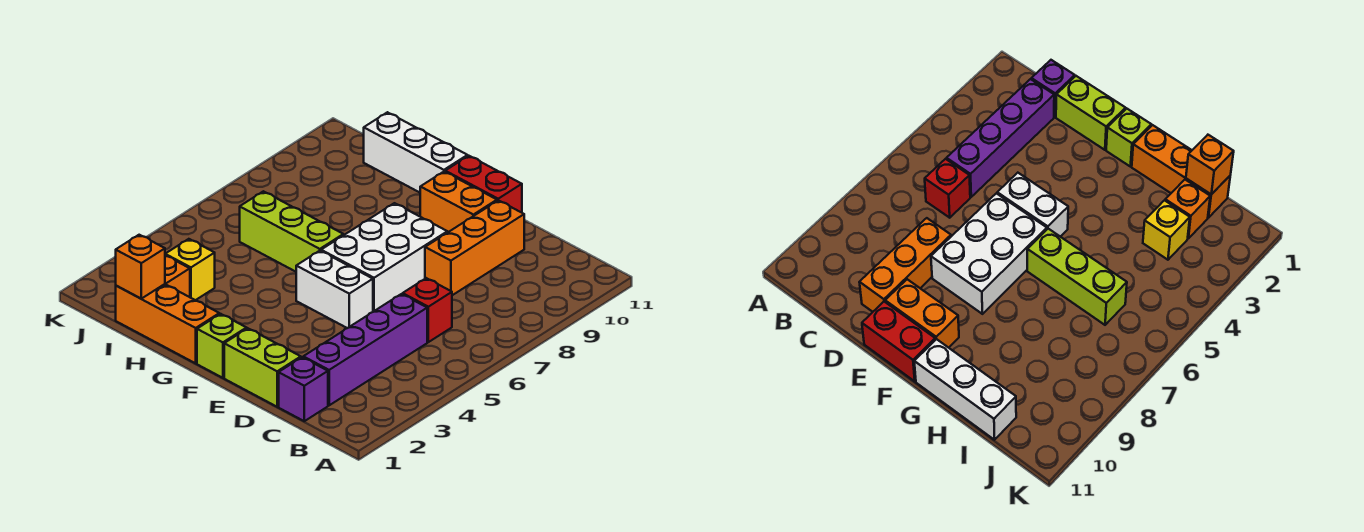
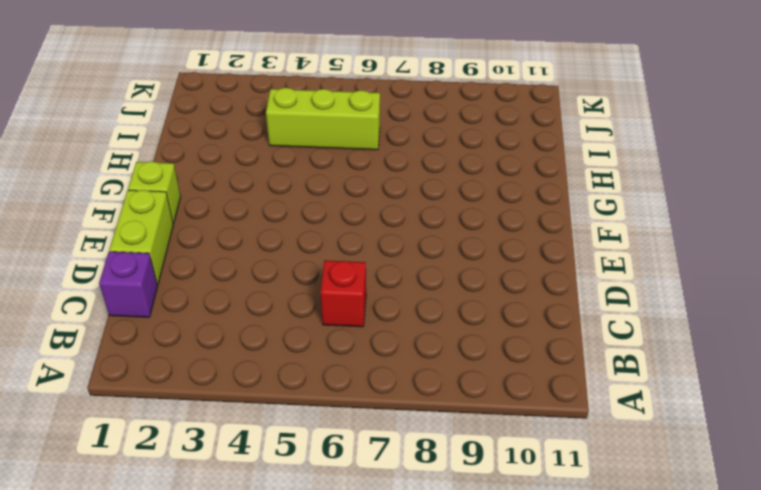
lime brick I4:I6 level 1 -> lime brick G6:I6 level 1
none -> purple brick C2:C5 level 1
none -> orange brick D8:D10 level 1
none -> white brick E5:F5 level 1

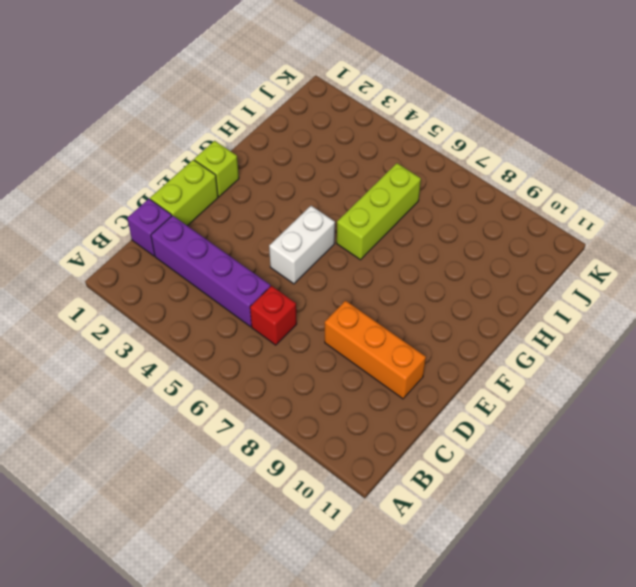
none -> white brick E6:F8 level 1
none -> orange brick E10:F10 level 1
none -> red brick E11:F11 level 1

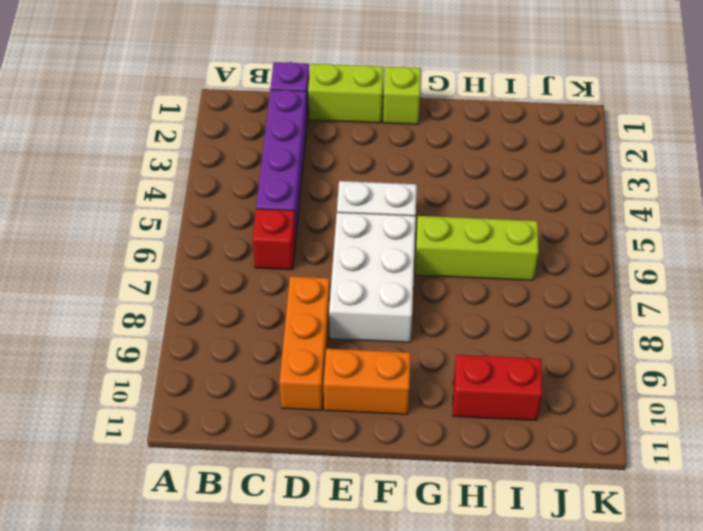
red brick H10:I10 level 1 -> red brick E11:F11 level 1
none -> orange brick G1:I1 level 1
none -> white brick G11:I11 level 1
none -> orange brick I2 level 1

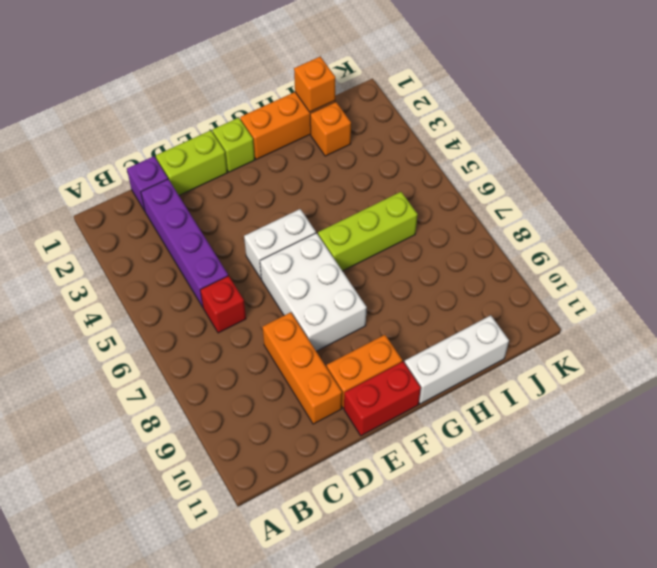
none -> yellow brick I3 level 1

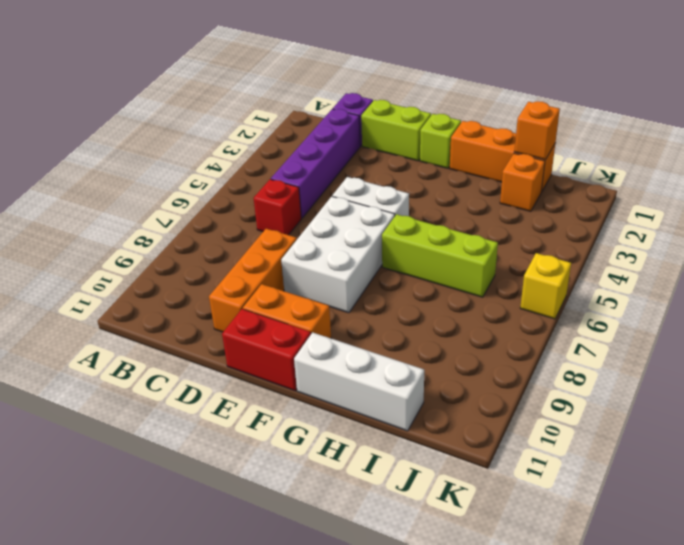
yellow brick K6 level 1 -> yellow brick I3 level 1

